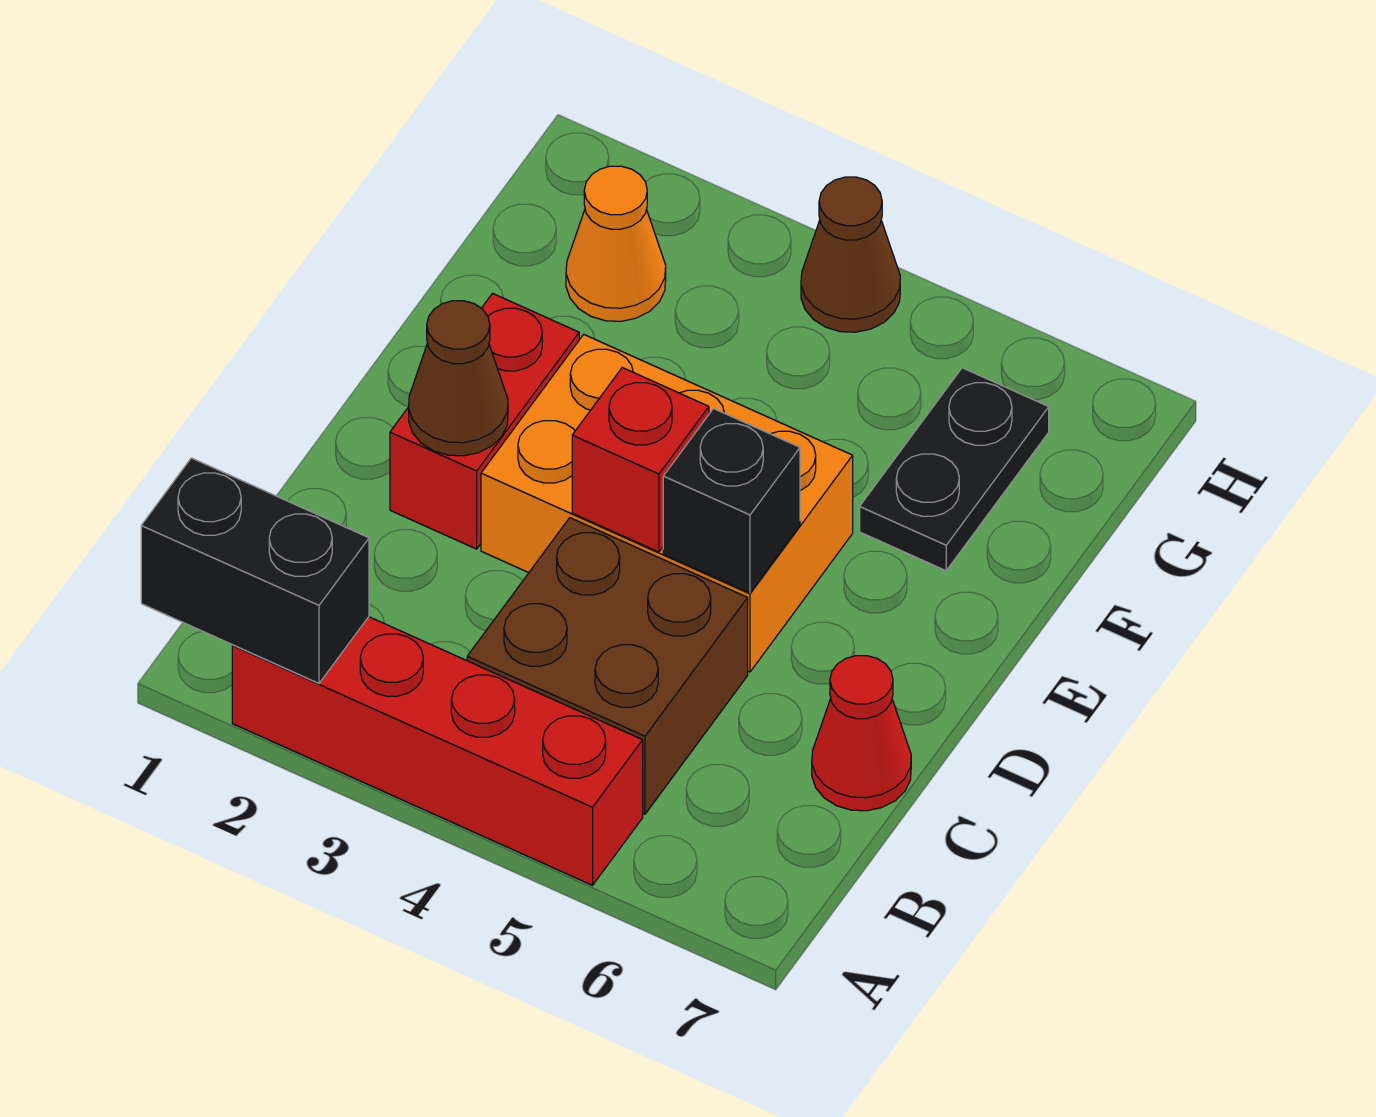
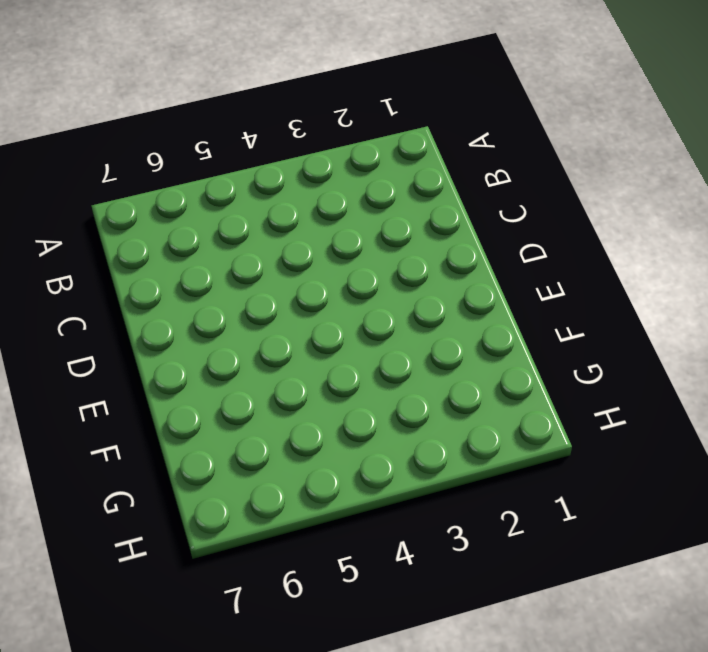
none -> red brick A2:A5 level 1
none -> brown brick B4:C5 level 1
none -> red cone C7 level 1

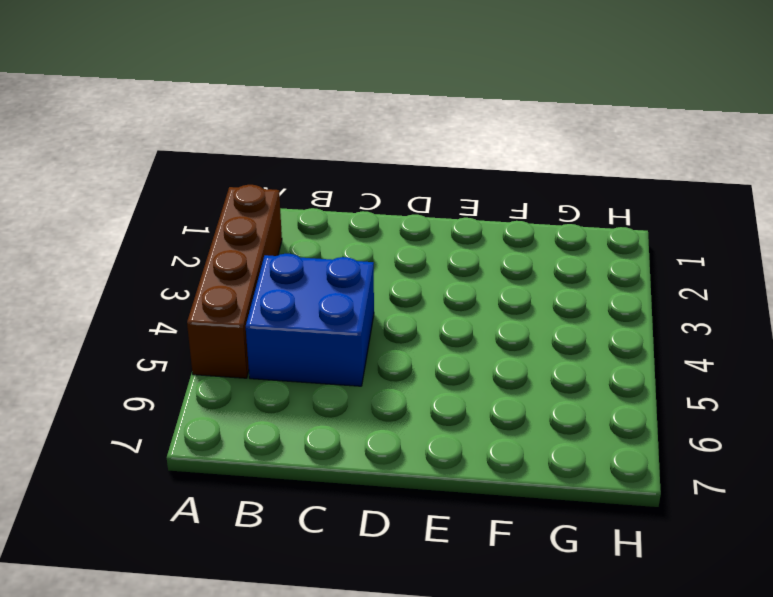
brown brick A2:A5 level 1 -> red brick A2:A5 level 1
blue brick B4:C5 level 1 -> brown brick B4:C5 level 1
none -> red cone C7 level 1
none -> red brick D2:E2 level 1
none -> orange brick D3:E5 level 1

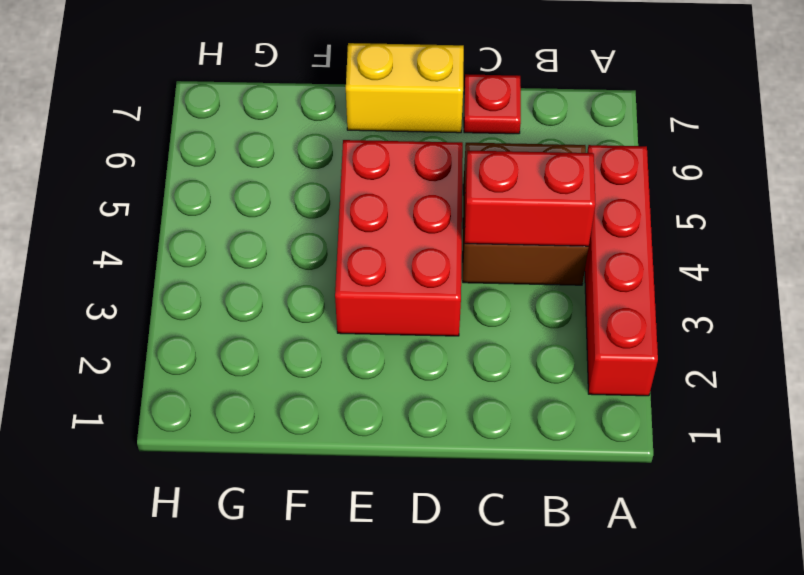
red brick B4:C4 level 2 -> red brick D2:E2 level 1
red plate C7 level 1 -> red cone C7 level 1
red brick D3:E5 level 1 -> orange brick D3:E5 level 1
yellow brick D7:E7 level 1 -> none
none -> black plate F6:G6 level 1
none -> orange cone G2 level 1
none -> brown cone H4 level 1

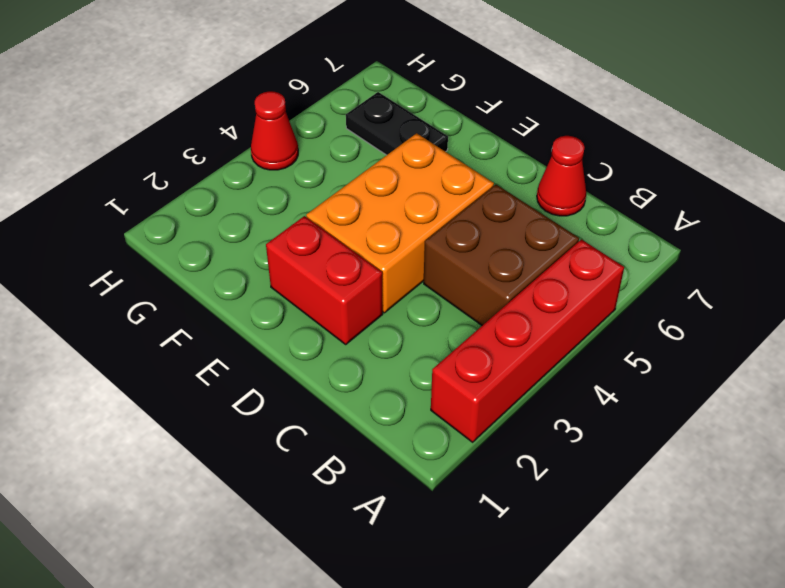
red cone H4 level 1 -> brown cone H4 level 1
none -> orange cone G2 level 1
none -> black brick A1:A2 level 2
none -> brown cone D2 level 2

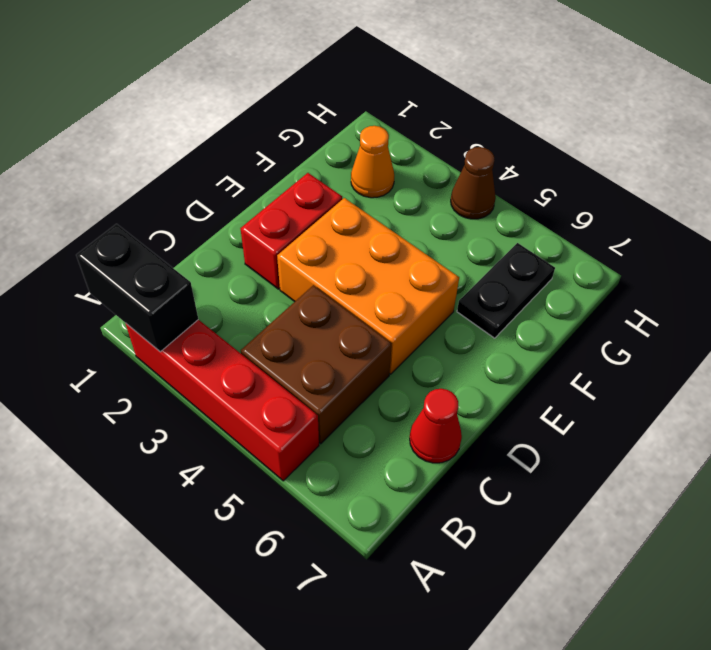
none -> brown cone D2 level 2
none -> red brick D4 level 2
none -> black brick D5 level 2

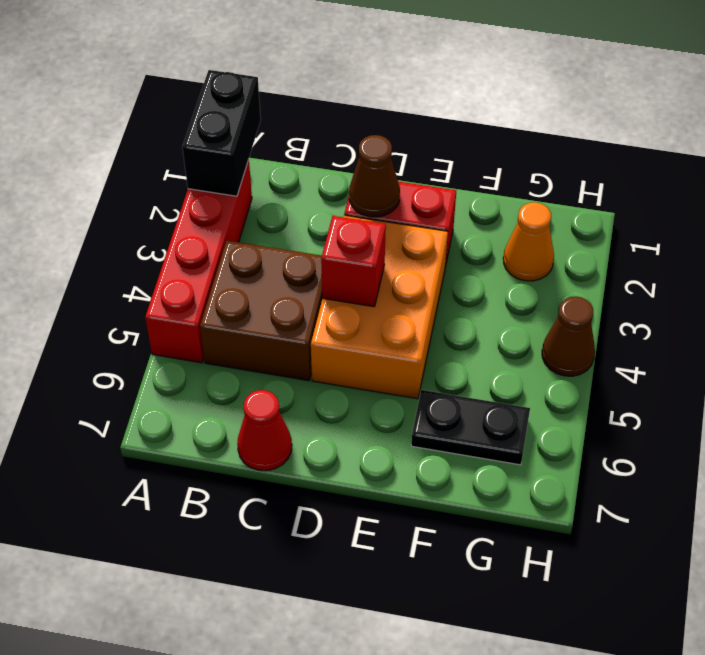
none -> black brick D5 level 2

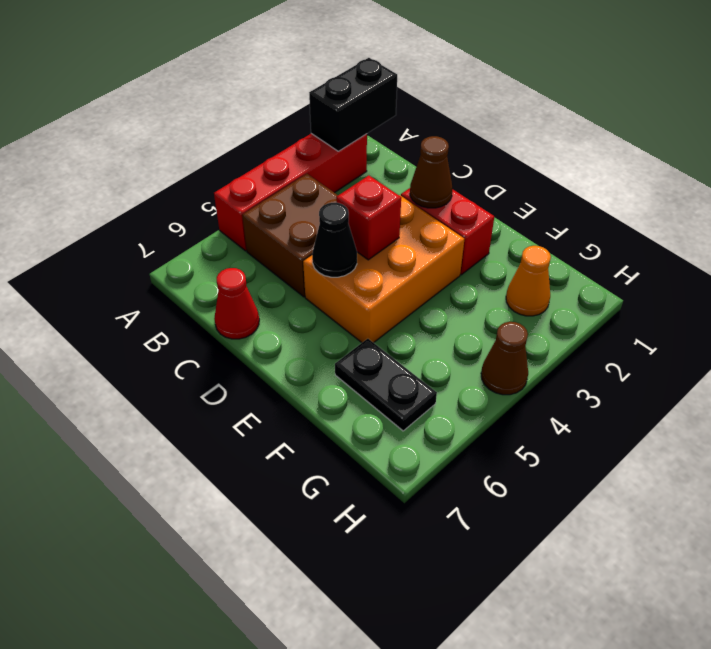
black cone D5 level 2 -> black brick D5 level 2

